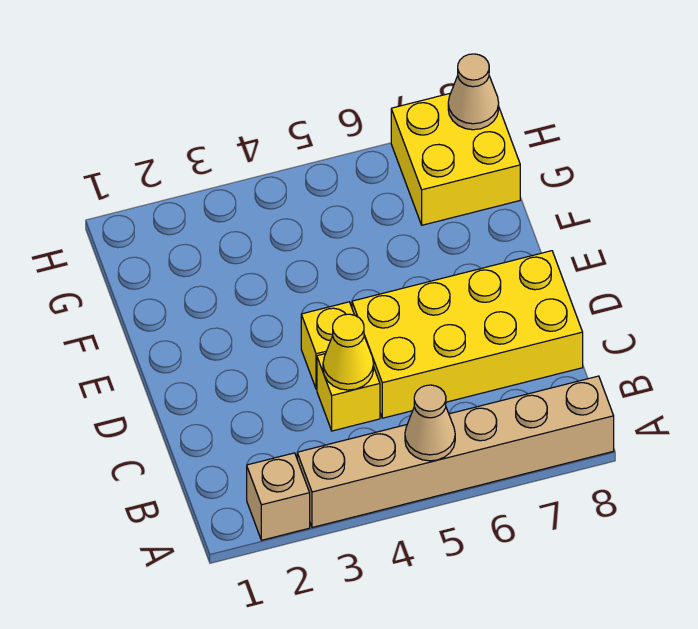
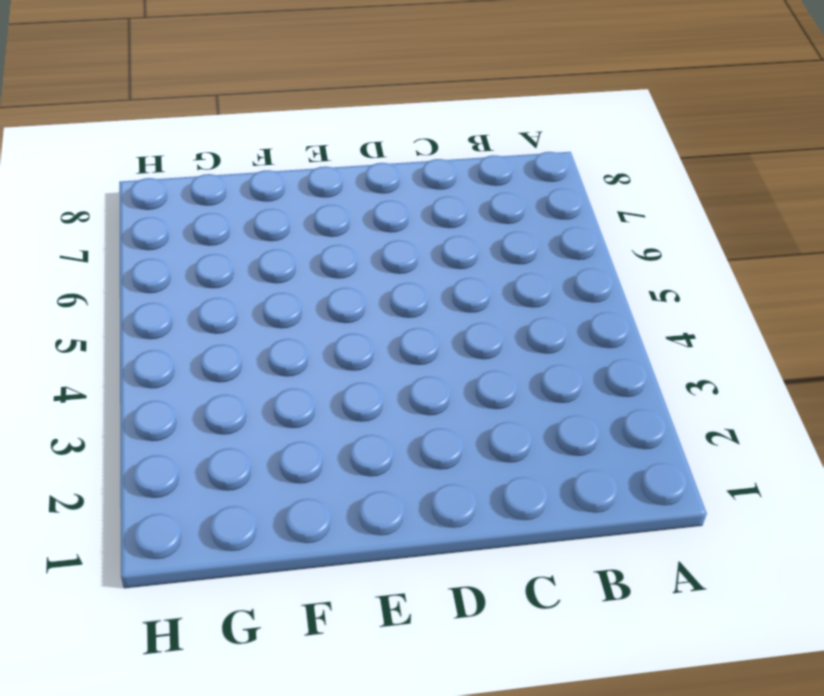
none -> tan brick A2 level 1
none -> tan brick A3:A8 level 1

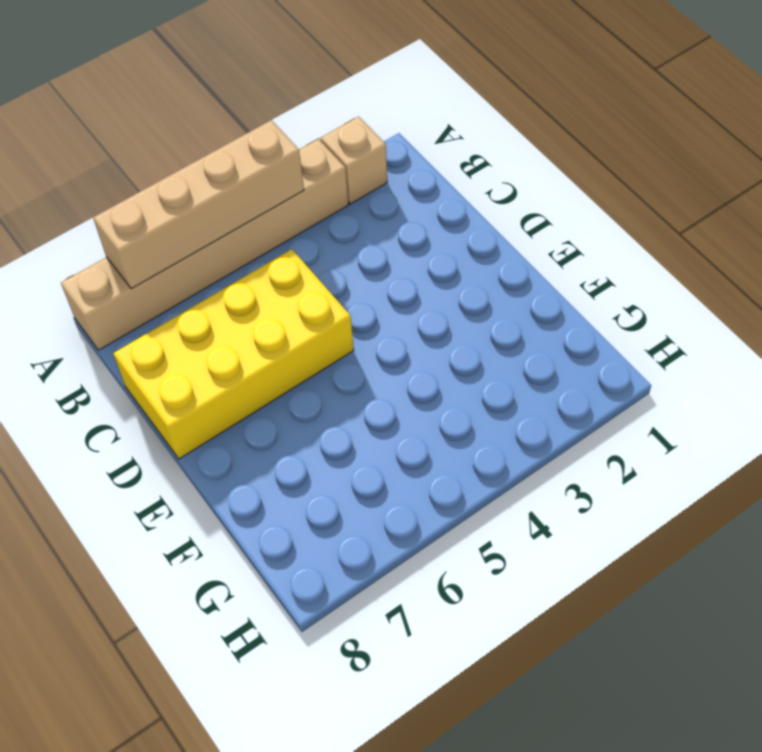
tan brick A4:A7 level 2 -> tan cone A5 level 2
none -> yellow brick C4 level 1
none -> yellow brick D4 level 1

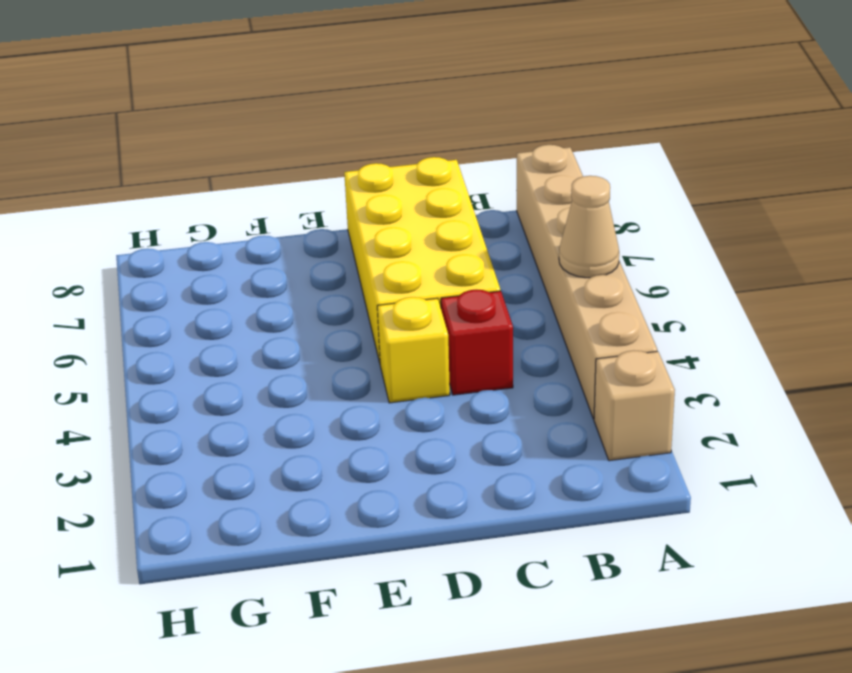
red brick C4 level 1 -> yellow brick C4 level 1
none -> yellow brick G7:H8 level 1
none -> yellow cone C4 level 2

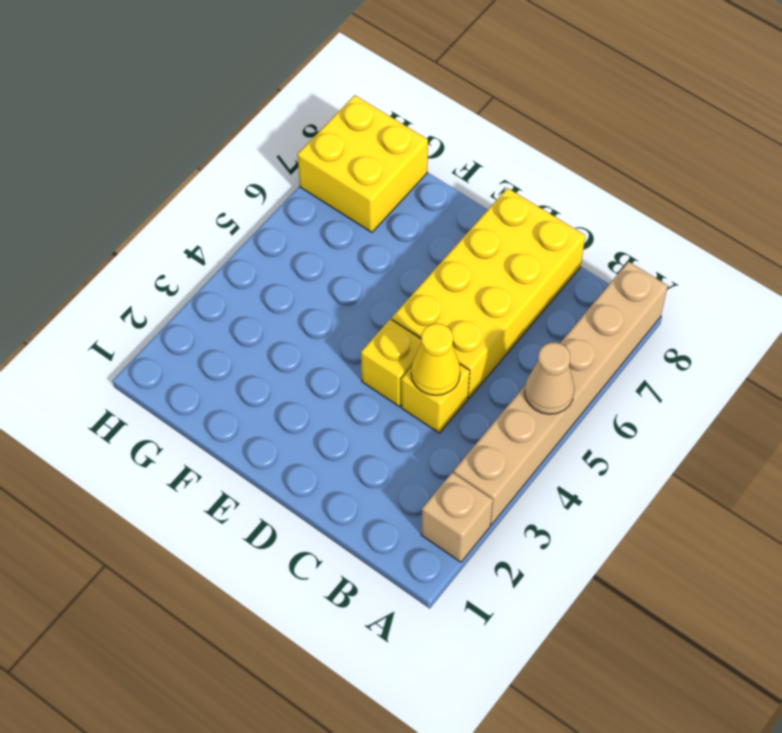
none -> tan cone H8 level 2

